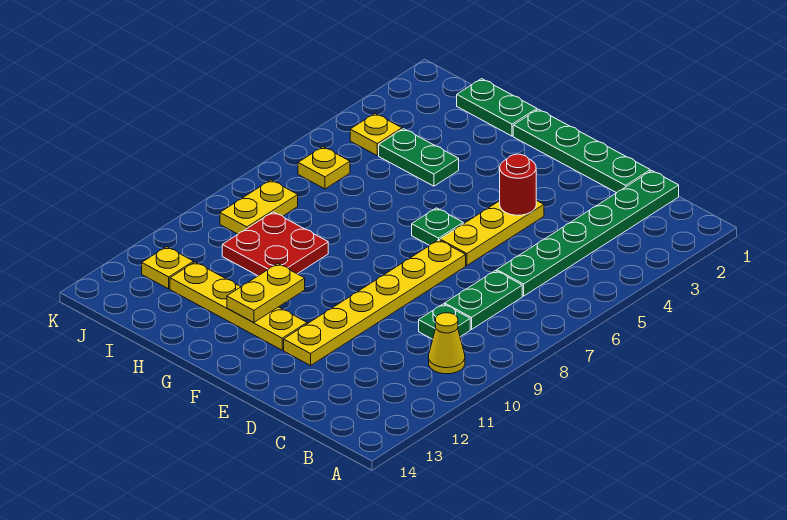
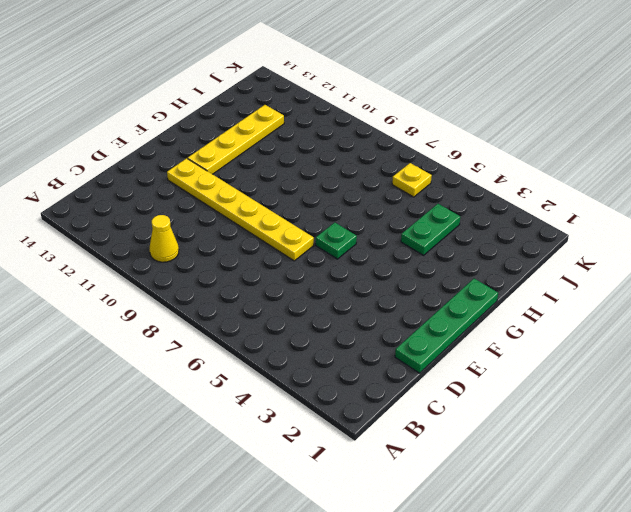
none -> green plate C1:C6 level 1
none -> green plate C7:C8 level 1
none -> green plate C9 level 1

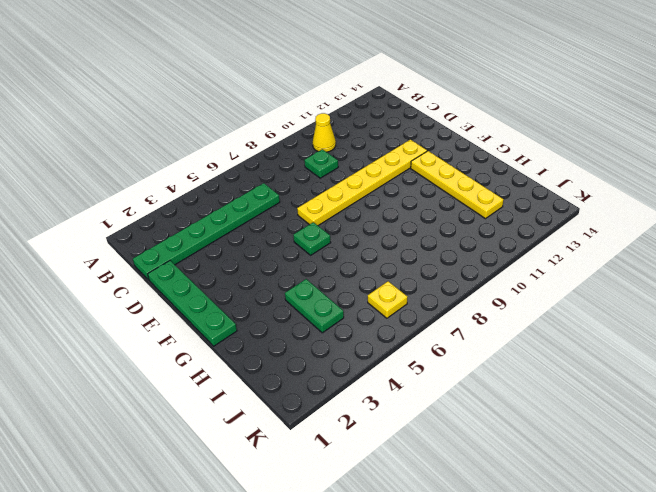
none -> green plate C7:C8 level 1
none -> yellow plate E4:E6 level 1
none -> green plate H1:I1 level 1

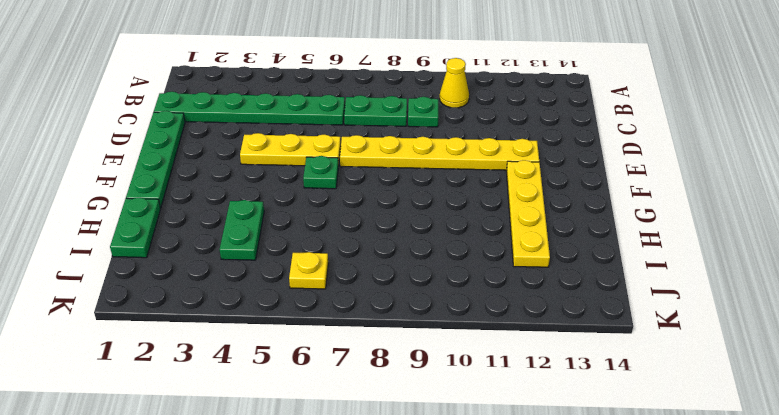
none -> red plate H9:I10 level 1
none -> yellow plate J4 level 1
none -> yellow plate J8:J9 level 1

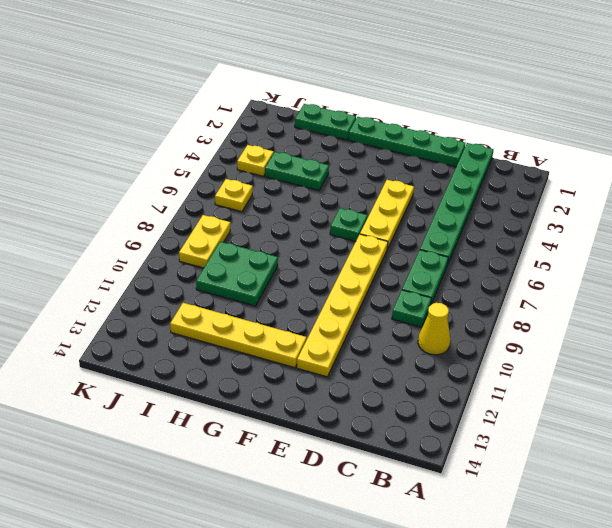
green plate H9:I10 level 1 -> red plate H9:I10 level 1
none -> yellow plate J12 level 1
none -> red round brick E4 level 2
none -> yellow plate G11:G12 level 2

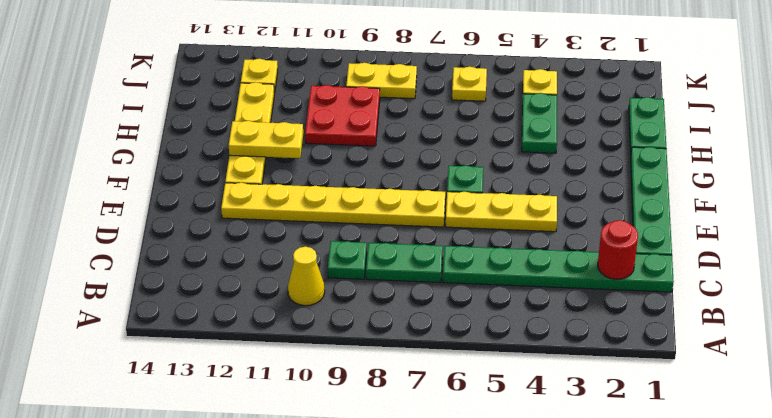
red round brick C2 level 2 -> red round brick E4 level 2

